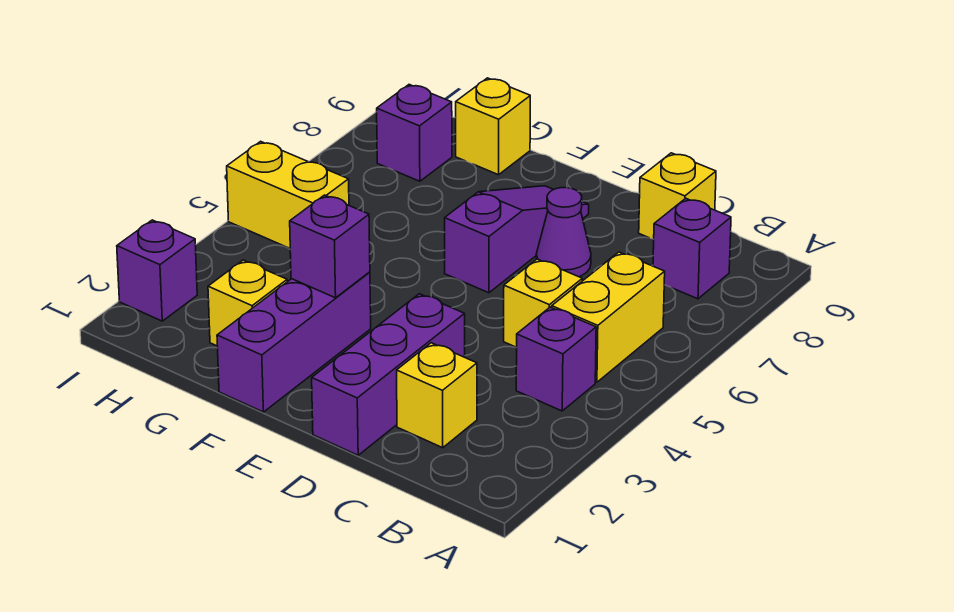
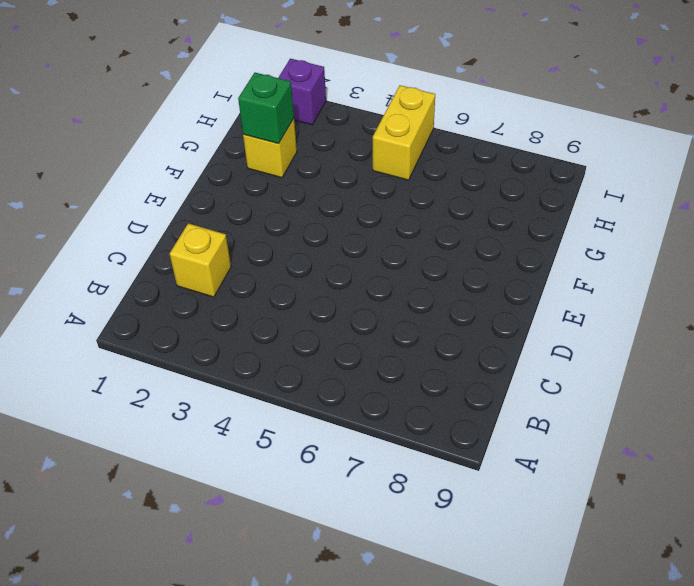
green brick G2 level 2 -> none
none -> purple brick B4 level 1
none -> yellow brick B5:B6 level 1
none -> purple brick B8 level 1

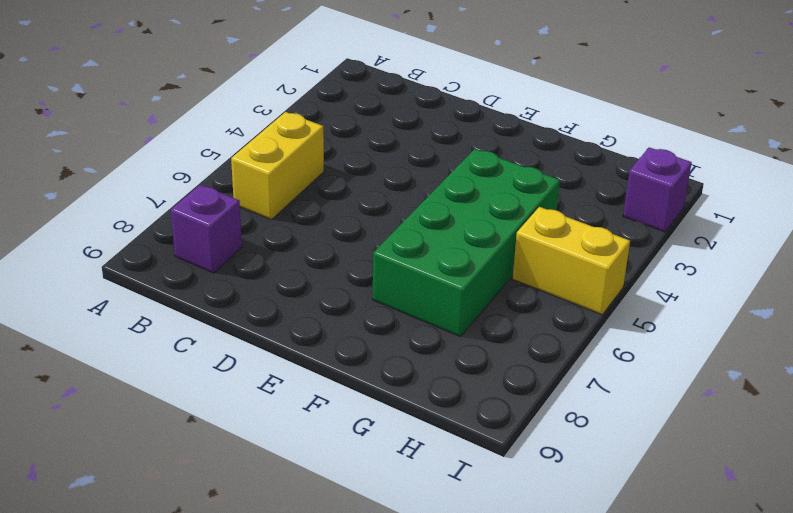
green brick F4:G7 level 1 -> none
none -> purple brick B4 level 1
none -> yellow brick C2 level 1
none -> yellow brick C5 level 1

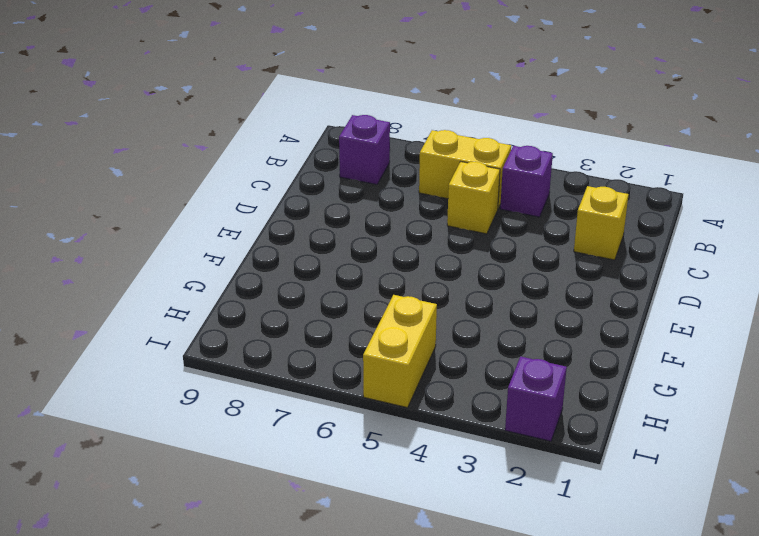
none -> yellow brick C9 level 1
none -> purple brick D1:D3 level 1
none -> purple cone D7 level 1

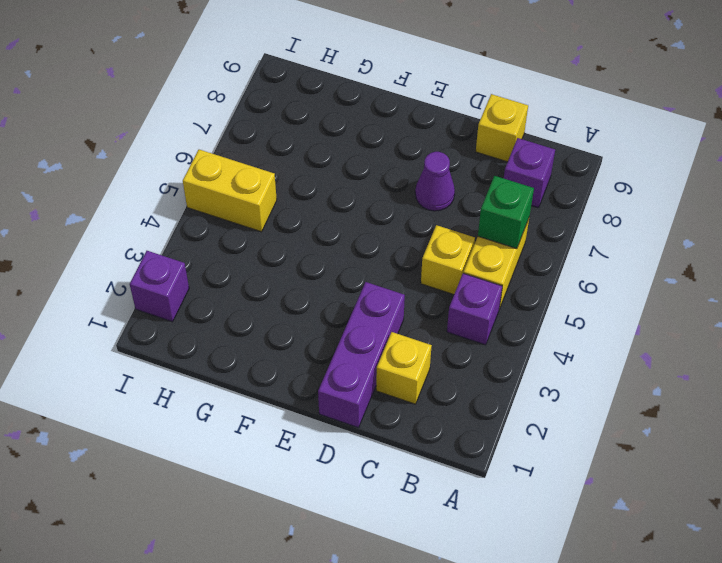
green brick B6 level 2 -> none
none -> purple slope E6:E8 level 1 top 6
none -> purple brick F1:F3 level 1
none -> yellow brick G2 level 1

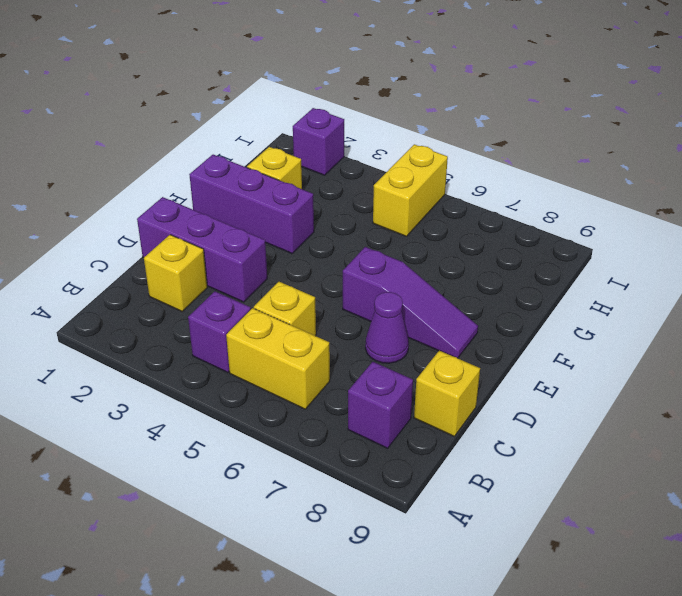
none -> yellow brick G9 level 1
none -> purple brick H8 level 1
none -> purple brick F3 level 2

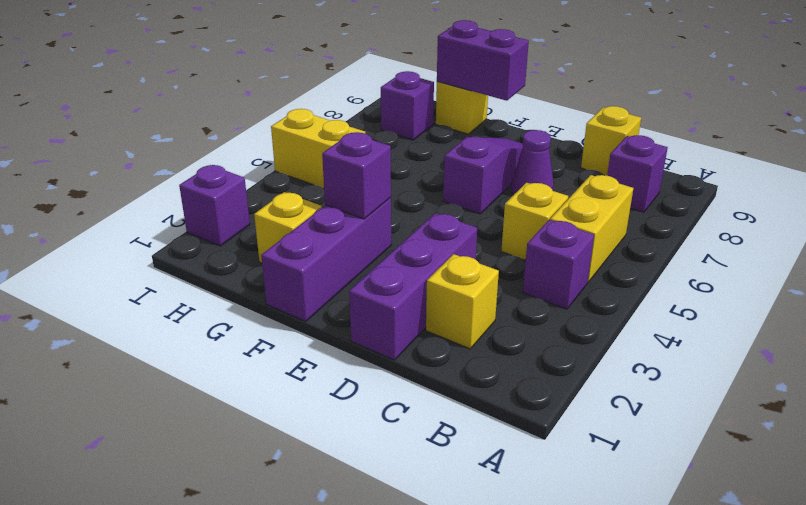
purple brick F9:G9 level 2 -> none

